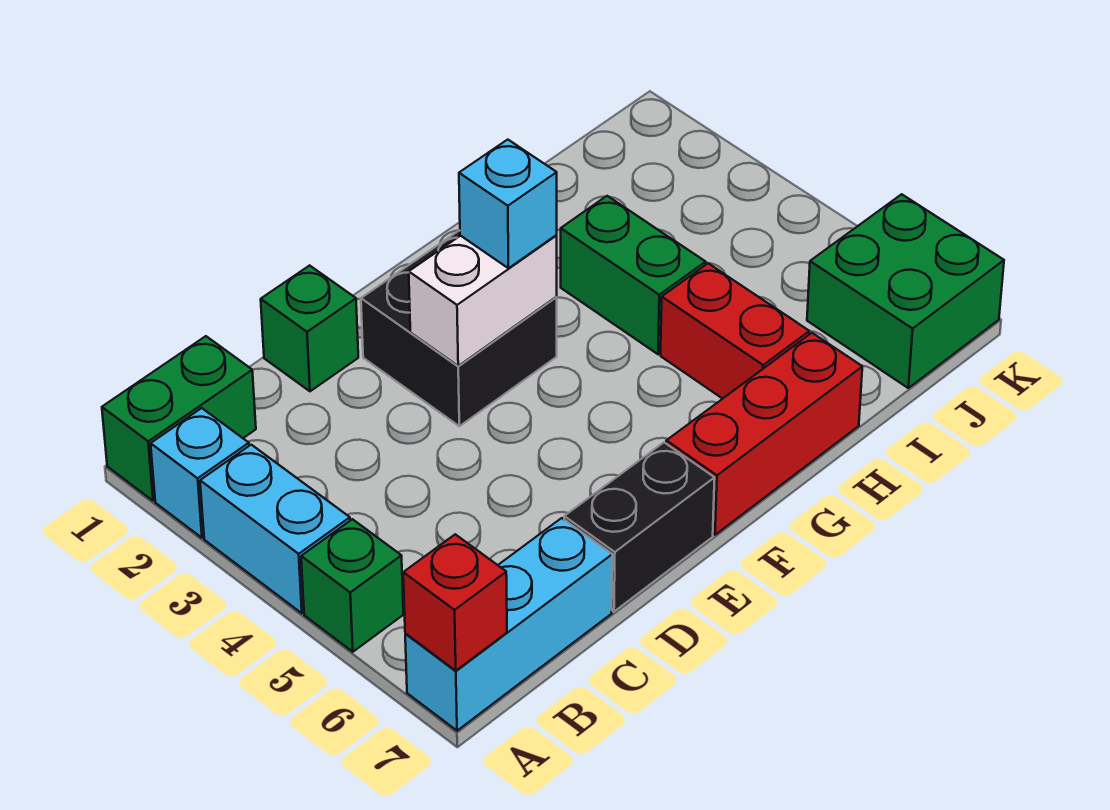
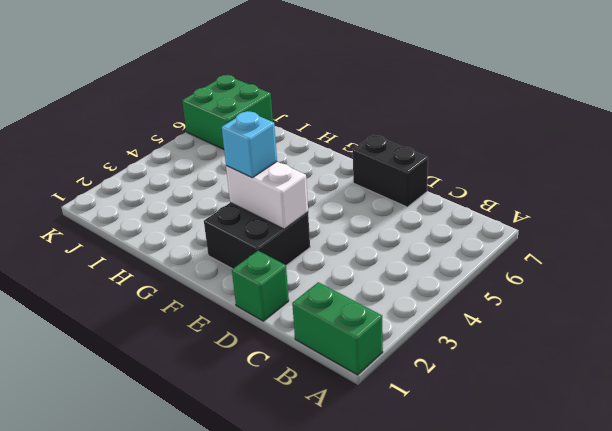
none -> cyan brick A2 level 1
none -> cyan brick A3:A4 level 1
none -> green brick A5 level 1

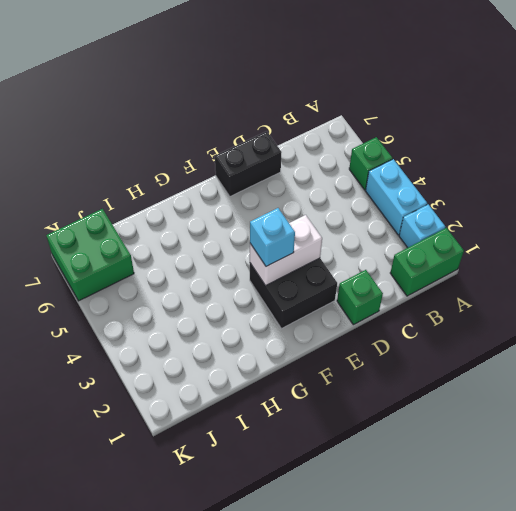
none -> cyan brick A7:C7 level 1
none -> red brick F7:H7 level 1
none -> green brick H3:H4 level 1

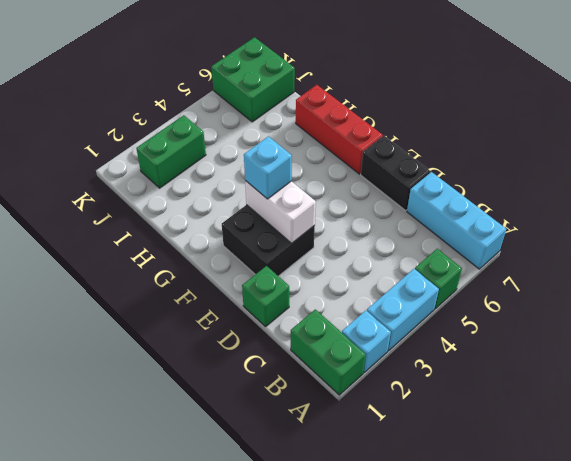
green brick J2:J3 level 1 -> green brick H3:H4 level 1
none -> red brick H5:H6 level 1
none -> red brick A7 level 2

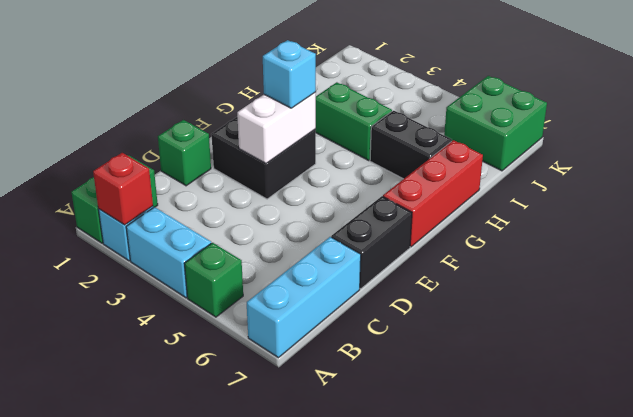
red brick A2 level 2 -> red brick A7 level 2
black brick H5:H6 level 1 -> red brick H5:H6 level 1

